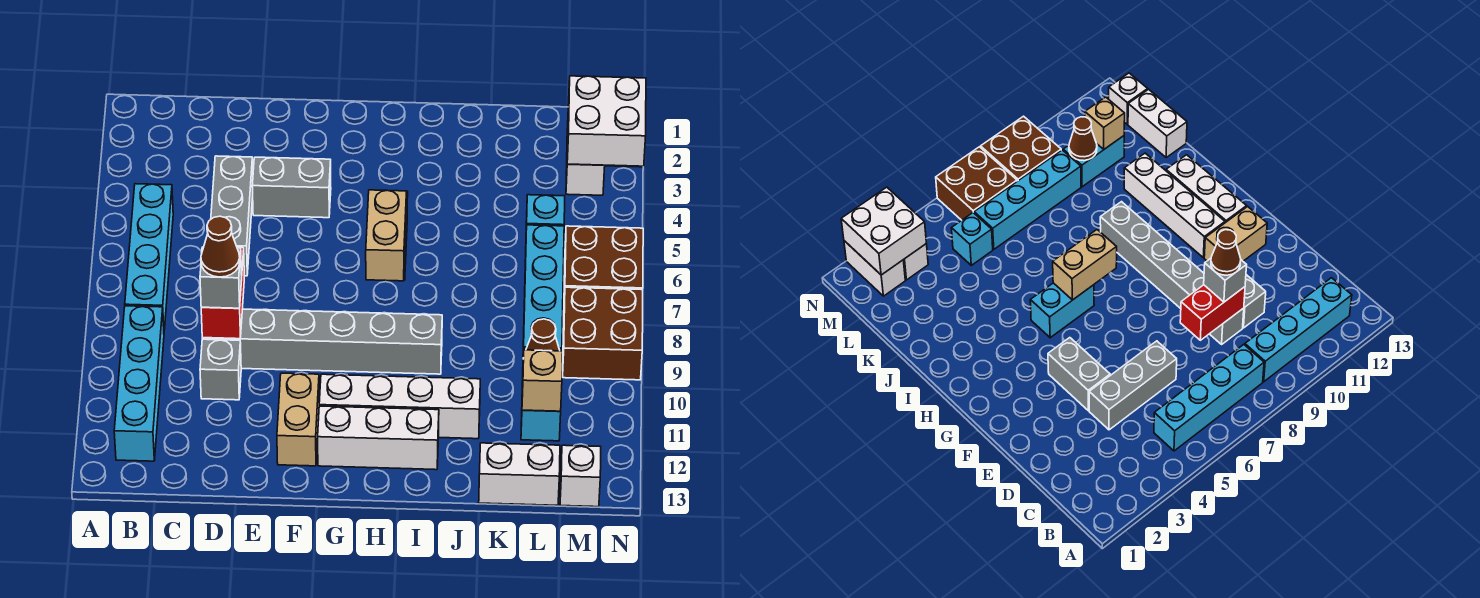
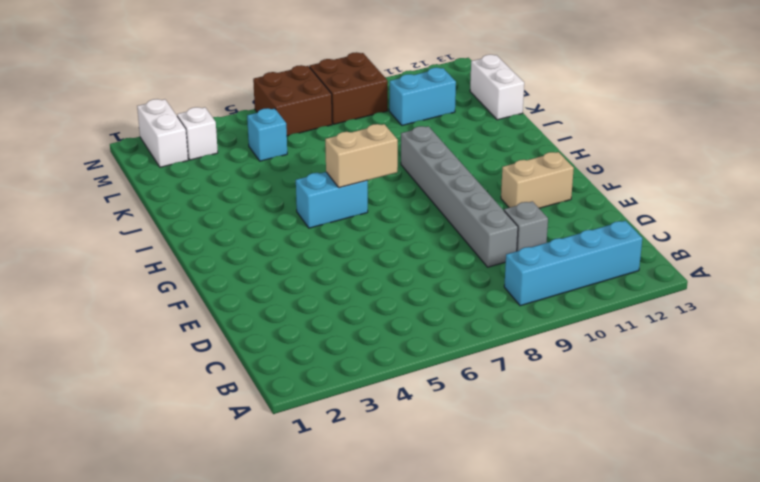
none -> cyan brick B5:B8 level 1
none -> grey brick D4:D6 level 1
none -> grey brick E4:F4 level 1

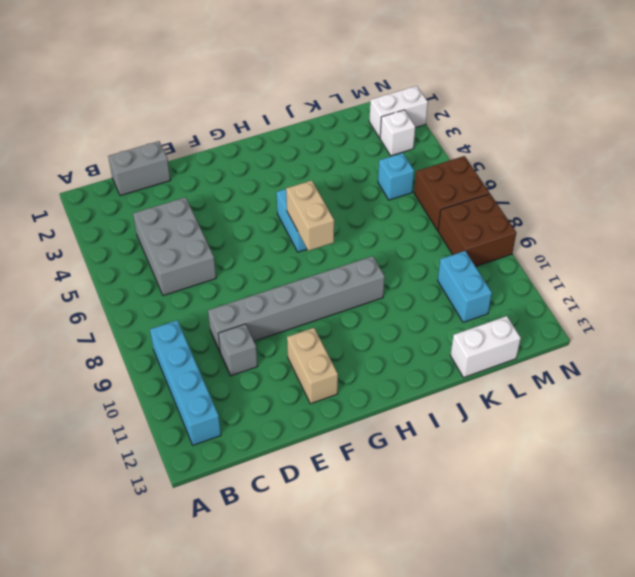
grey brick C1:D1 level 1 -> grey brick E4:F4 level 1
grey brick C4:D6 level 1 -> grey brick D4:D6 level 1
none -> cyan brick B5:B8 level 1
none -> white brick G11:J11 level 1
none -> white brick G12:I12 level 1

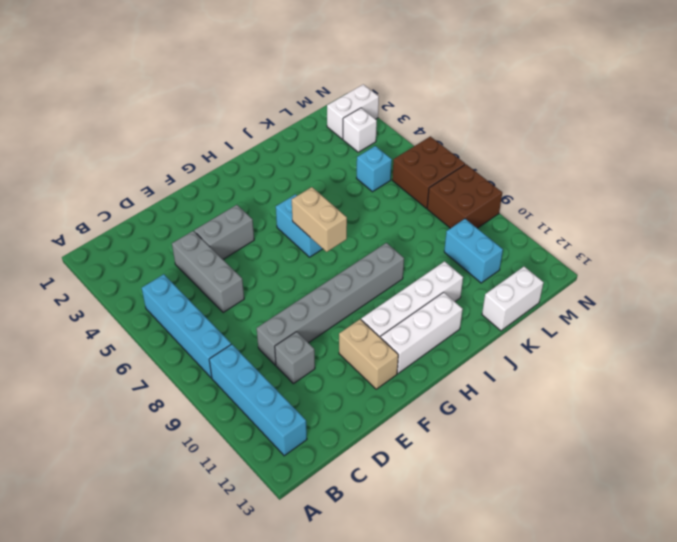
none -> cyan brick L6:L9 level 1
none -> white brick M13 level 1
none -> red brick D8:D9 level 2

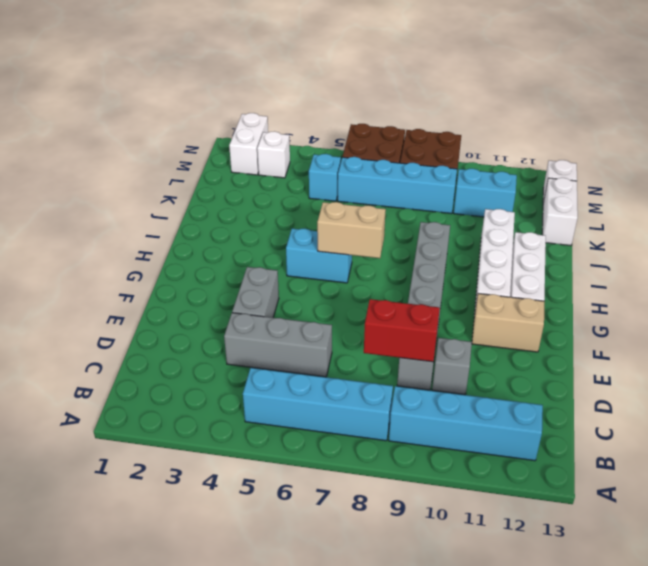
none -> brown cone L10 level 2
none -> tan brick L11 level 2
none -> white brick M2:N3 level 2

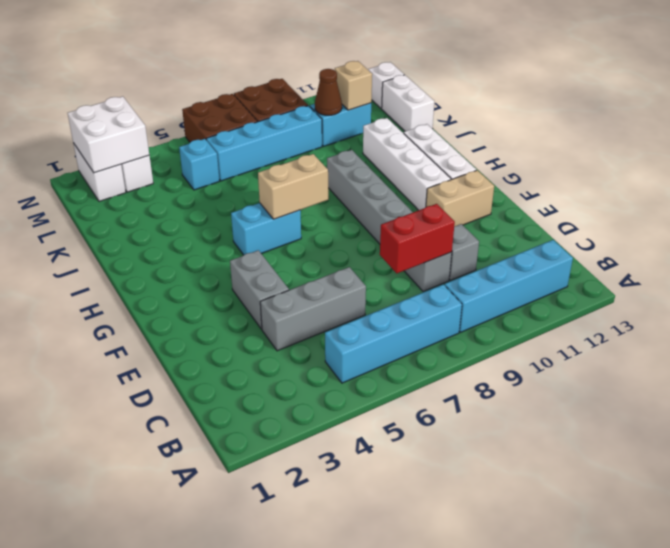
none -> grey brick D9 level 3
none -> brown cone D9 level 4

